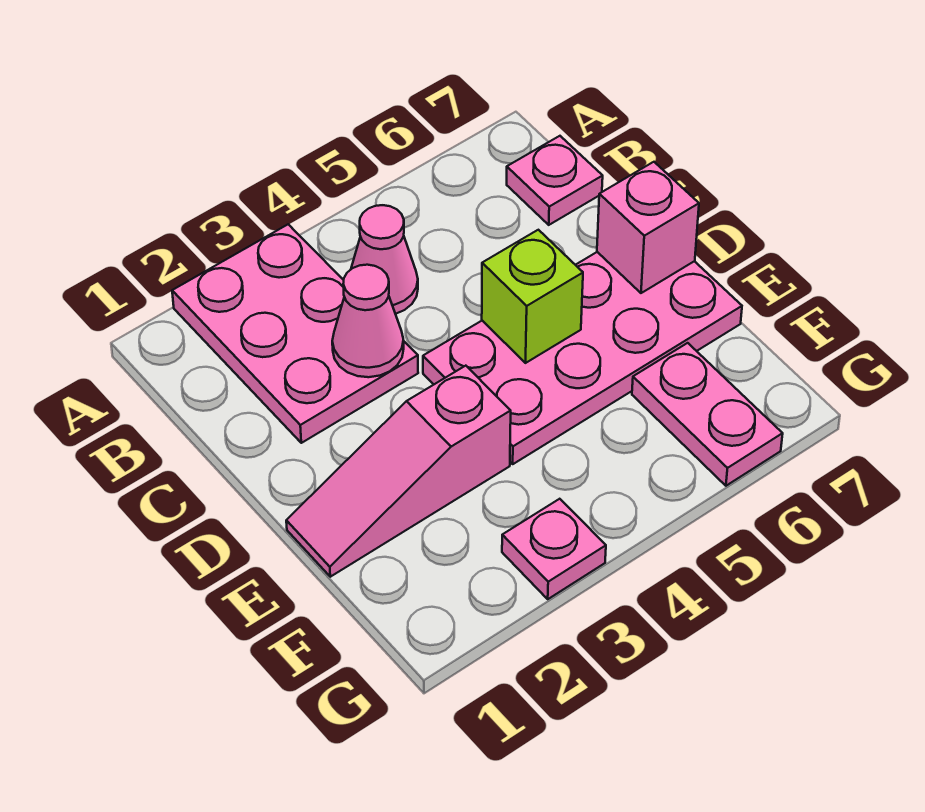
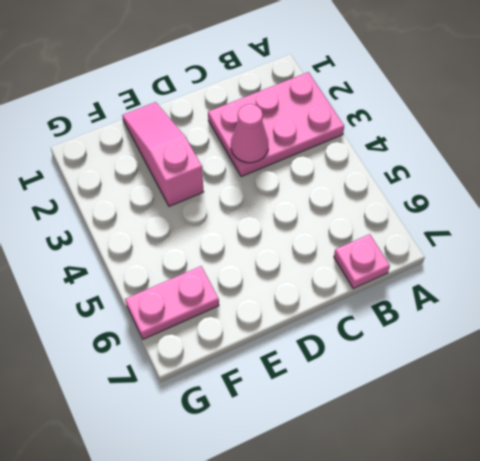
none -> pink cone B4 level 1
none -> pink plate D4:E7 level 1

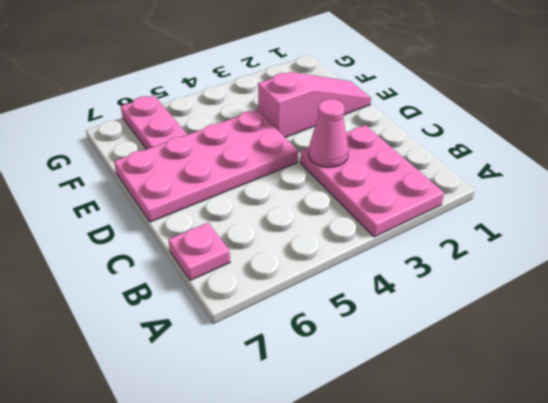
none -> pink cone B4 level 1
none -> pink plate G3 level 1

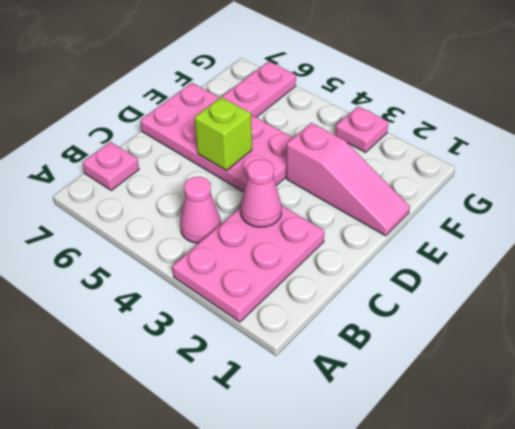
none -> pink brick D7 level 2

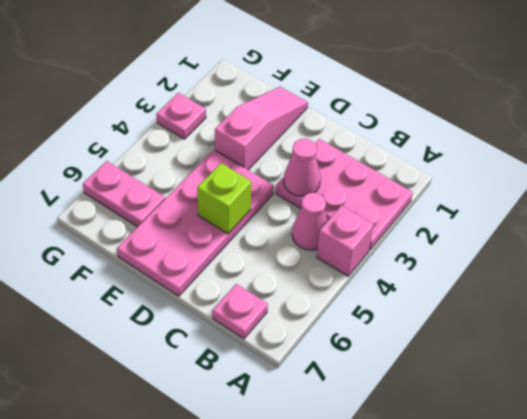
pink brick A4 level 1 -> pink brick D7 level 2

